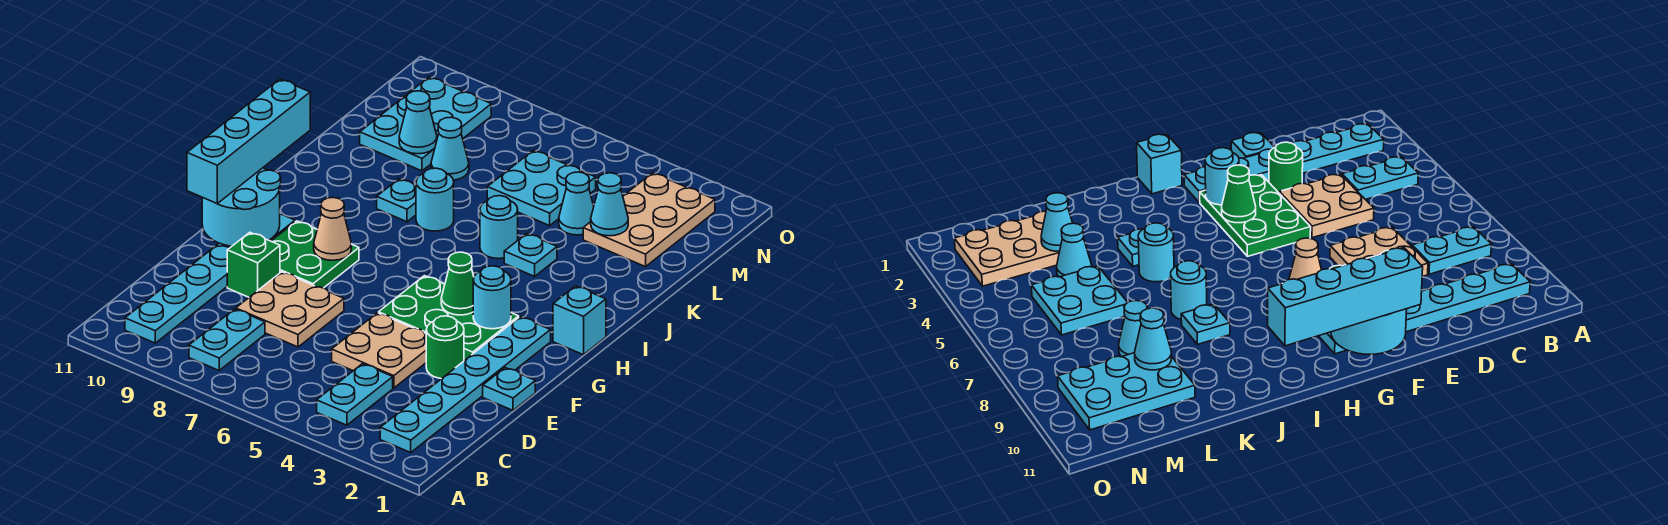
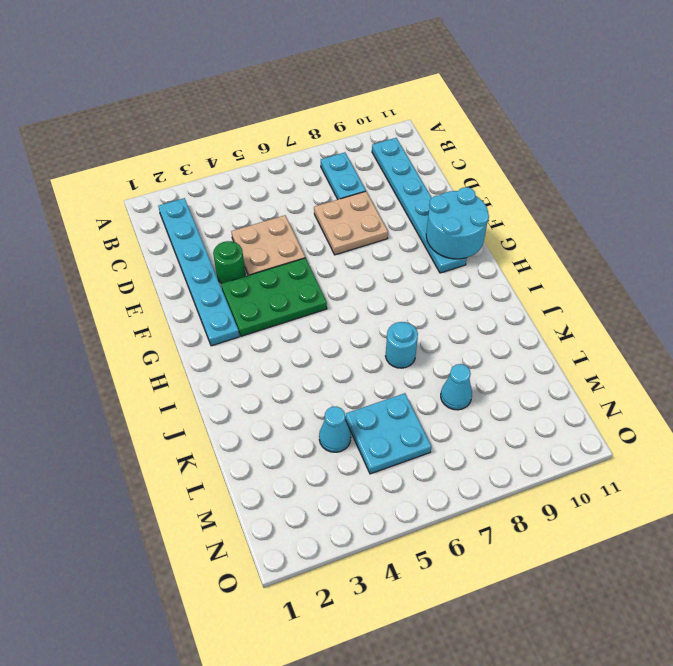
none -> cyan plate B4:C4 level 1
none -> cyan plate E1 level 1
none -> green brick E9 level 1

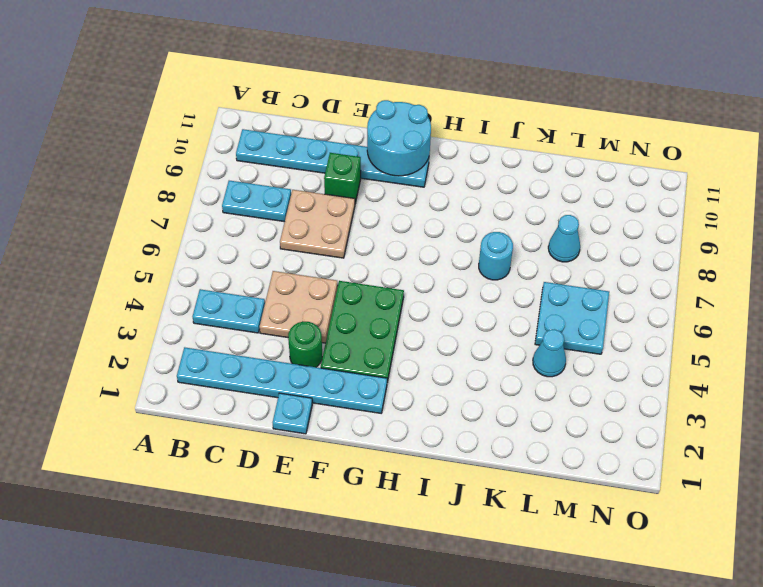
none -> green plate F8:G9 level 1
none -> cyan brick H1 level 1
none -> cyan plate J4 level 1

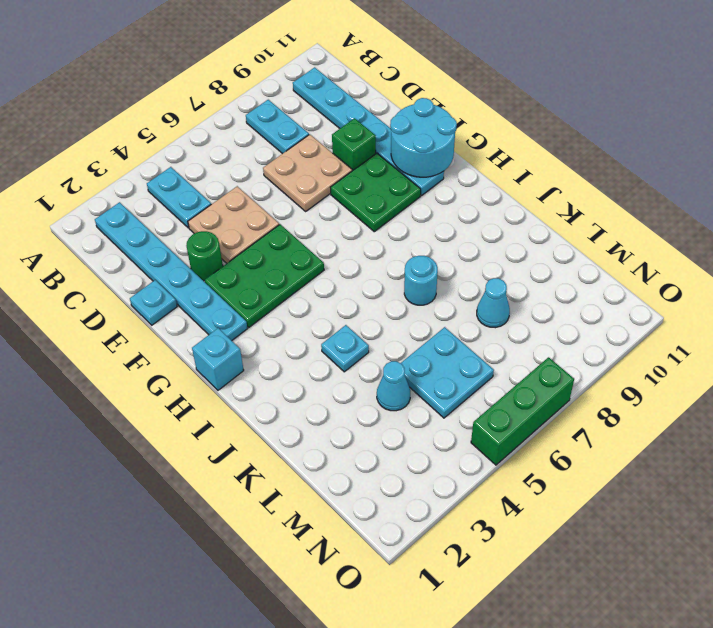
green brick O5:O7 level 1 -> none
none -> cyan round brick J5 level 1
none -> cyan plate J8 level 1
none -> tan plate L2:N3 level 1

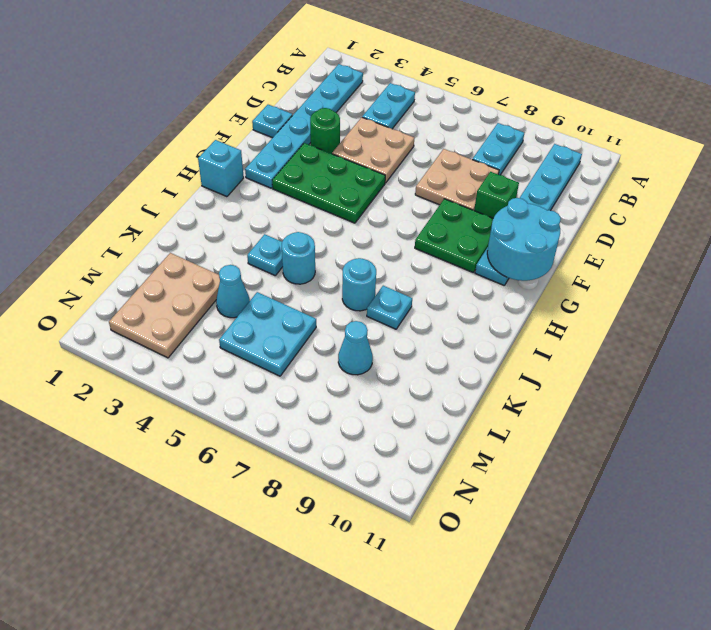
none -> cyan plate L9:N10 level 1
none -> cyan round brick G3 level 2
none -> green cone G4 level 2

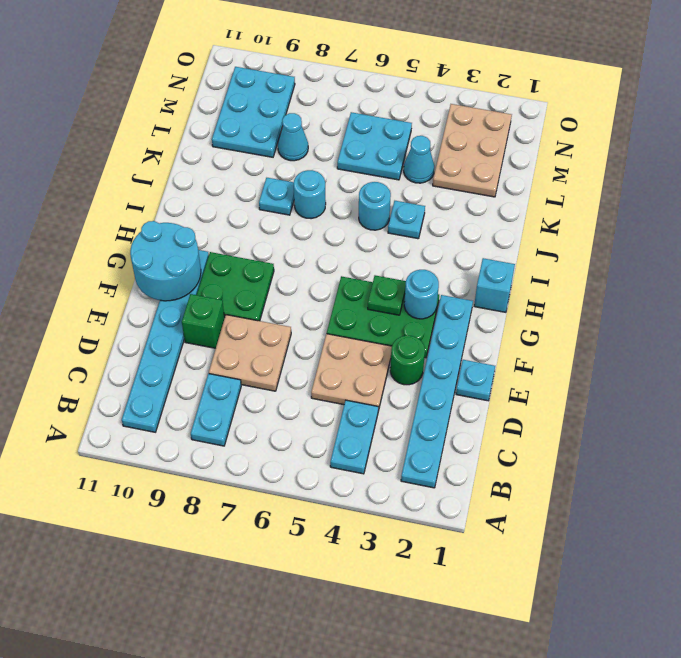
green plate G4 level 2 -> green cone G4 level 2
none -> tan cone G8 level 2
none -> cyan cone L3 level 2
none -> cyan cone L9 level 2

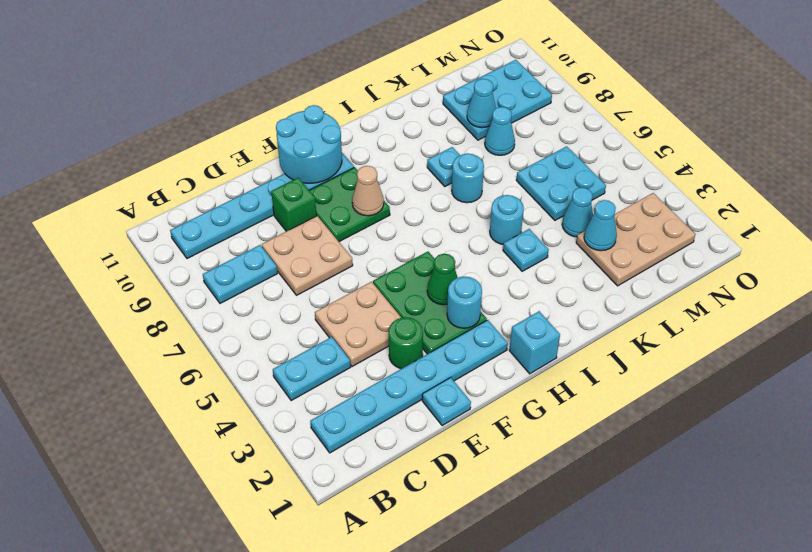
none -> cyan brick F11:I11 level 3

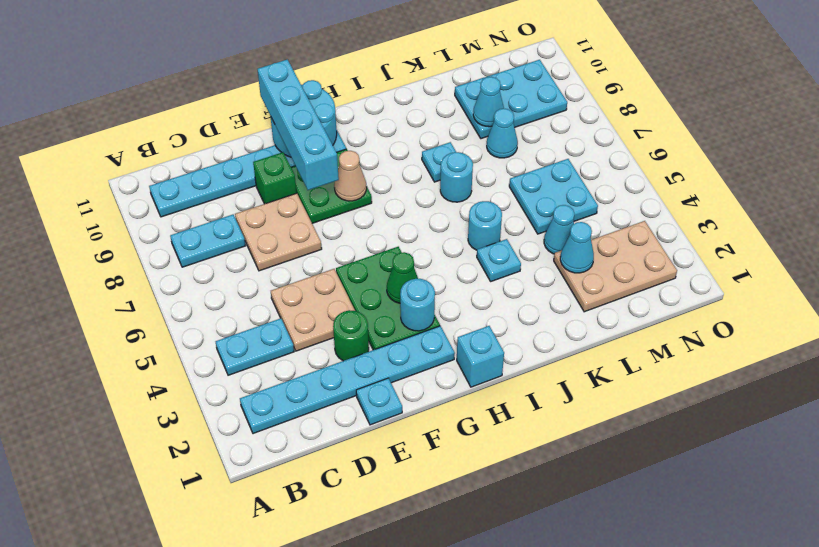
cyan brick F8:F11 level 3 -> cyan brick F11:I11 level 3

